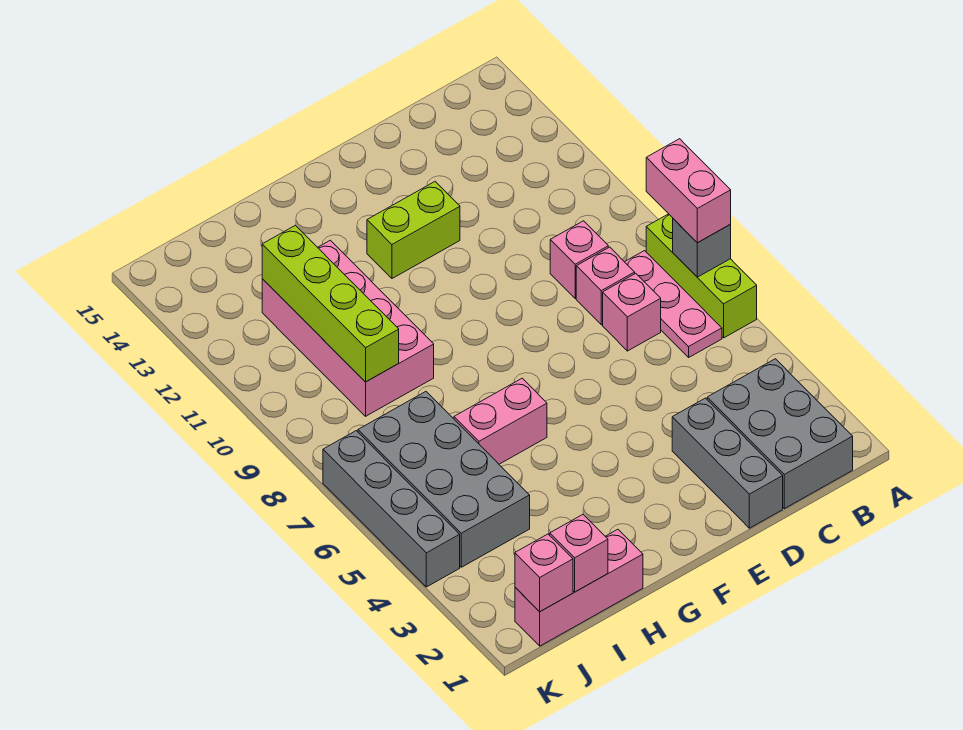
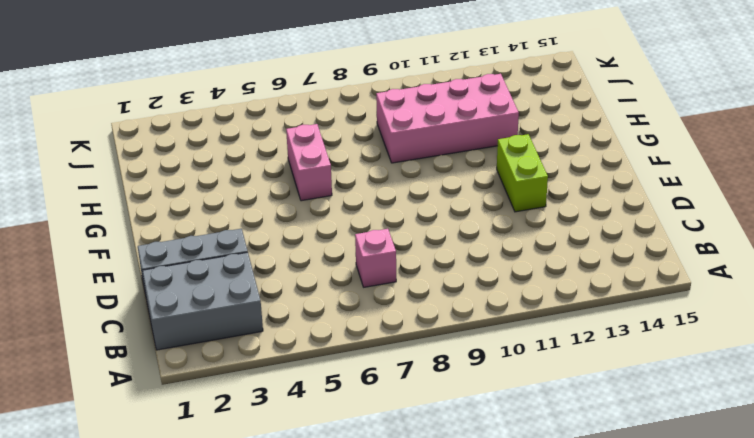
none -> lime brick A6:A8 level 1
none -> pink plate B6:B8 level 1
none -> pink brick C8 level 1

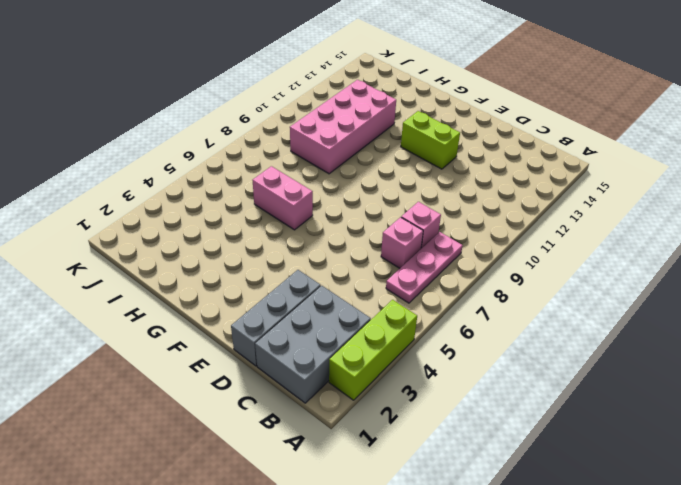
lime brick A2:A4 level 1 -> lime brick A6:A8 level 1
none -> pink brick C9 level 1
none -> pink brick H1:J1 level 1
none -> grey brick I4:J7 level 1

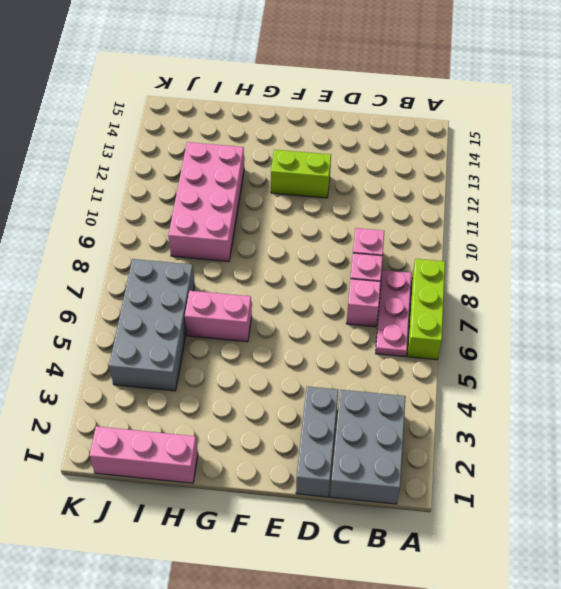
none -> grey brick K4:K7 level 1
none -> grey brick A7 level 2
none -> pink brick I1 level 2

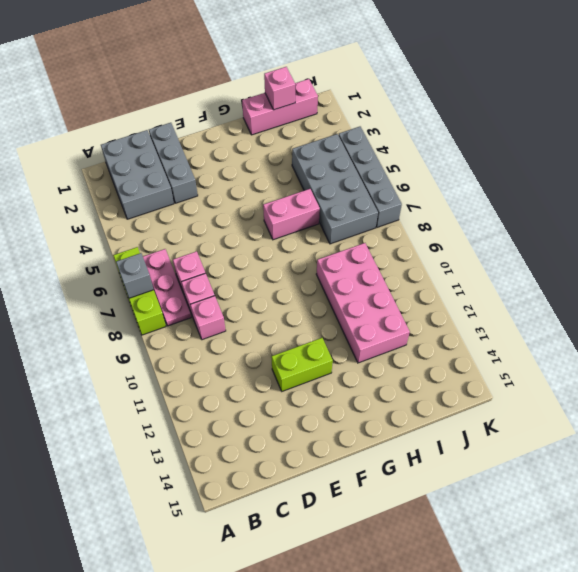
none -> lime brick I9:I12 level 2
none -> pink brick J1 level 2
none -> pink brick A7:A8 level 3

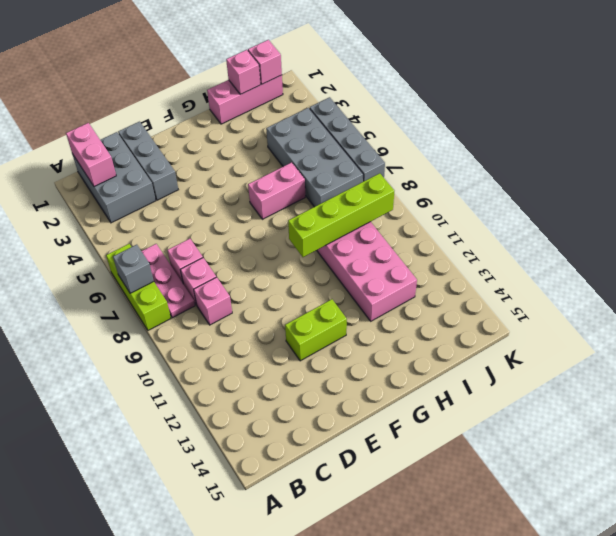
pink brick B1:B2 level 2 -> pink brick A7:A8 level 3
lime brick G9:J9 level 2 -> lime brick I9:I12 level 2

